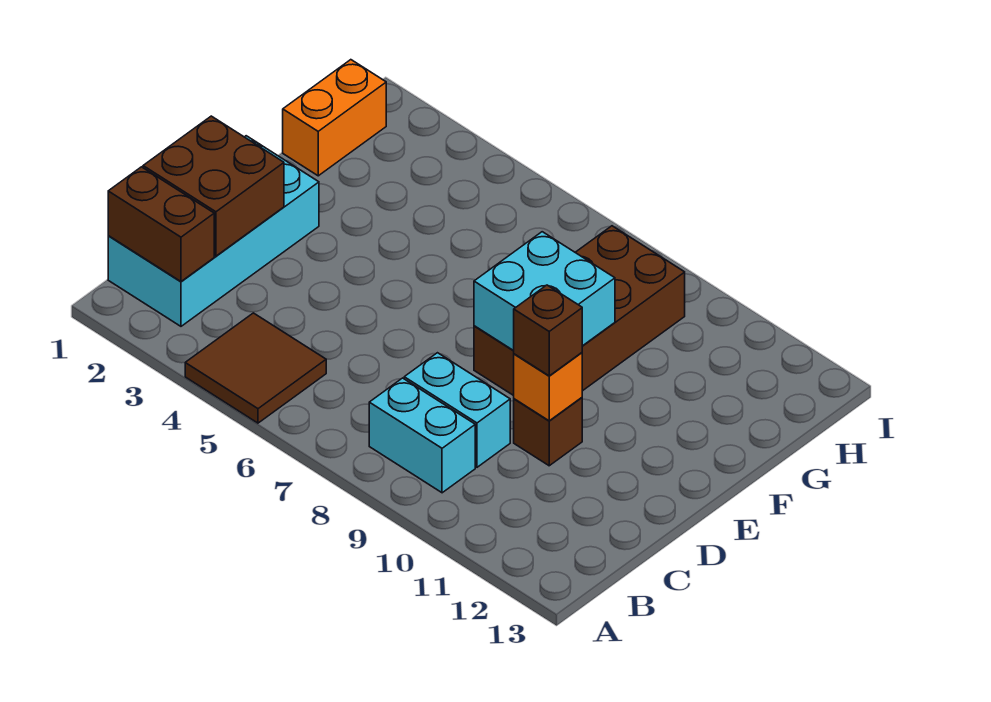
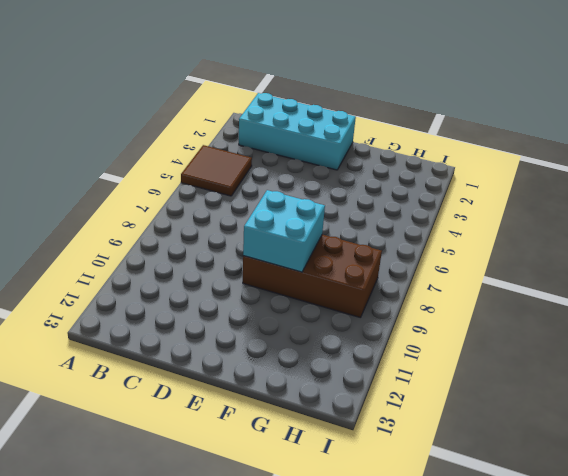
none -> cyan brick B8:B9 level 1
none -> cyan brick C8:C9 level 1
none -> brown brick D10 level 1

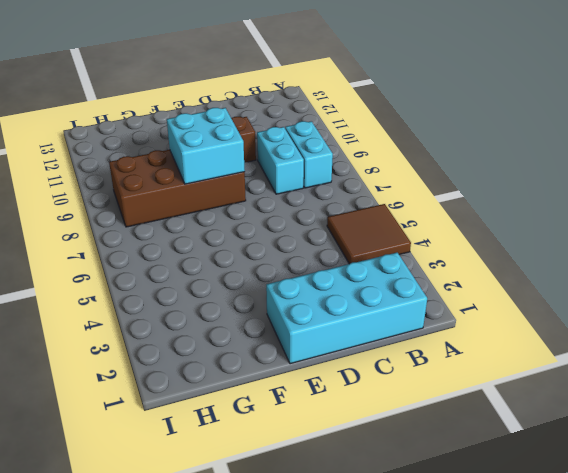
none -> orange brick G1:H1 level 1
none -> brown brick B1:B2 level 2
none -> brown brick C1:D2 level 2

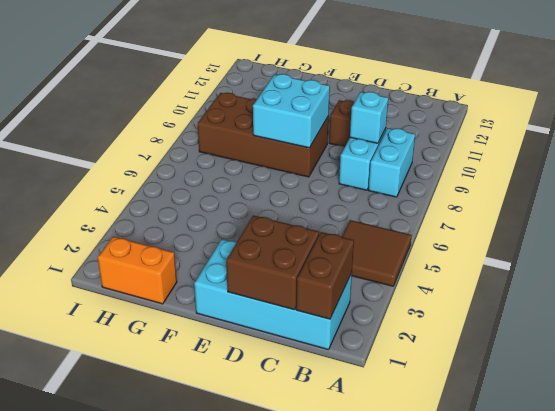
cyan brick C9 level 2 -> none
none -> orange brick D10 level 2
none -> brown brick D10 level 3

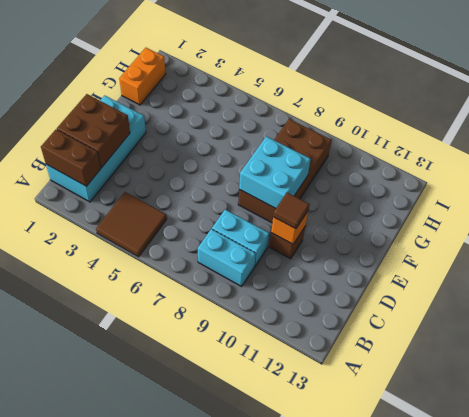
brown tile D10 level 3 -> brown brick D10 level 3

